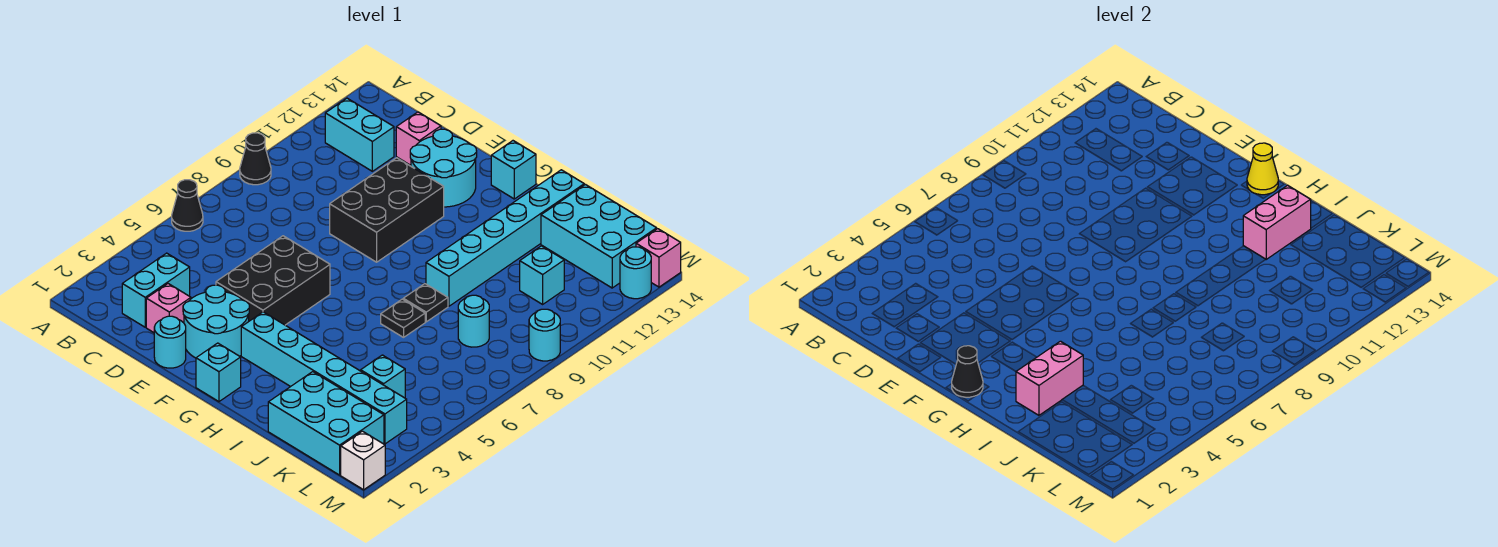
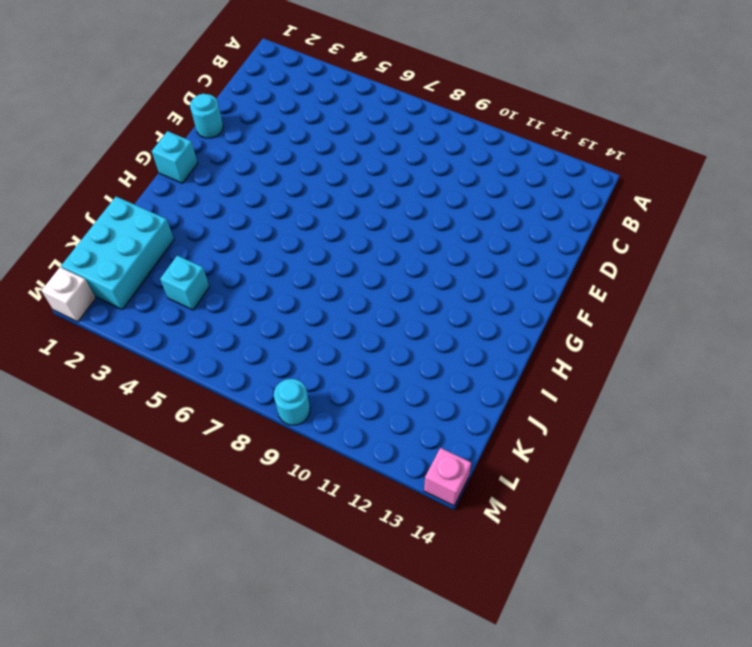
none -> black cone A6 level 1
none -> black cone A9 level 1
none -> cyan brick B12:C12 level 1
none -> cyan brick C2:C3 level 1

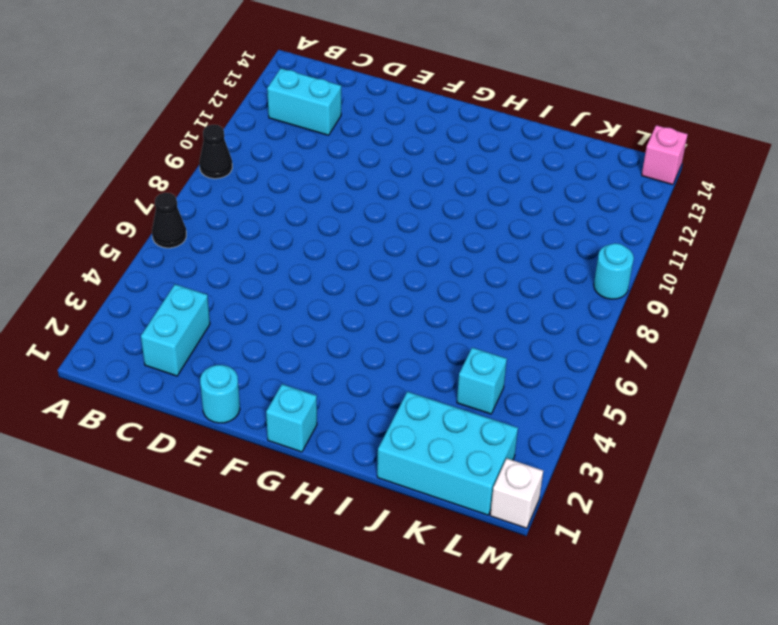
none -> pink brick D2 level 1
none -> pink brick D13 level 1
none -> cyan round brick E2:F3 level 1
none -> black brick E4:F6 level 1

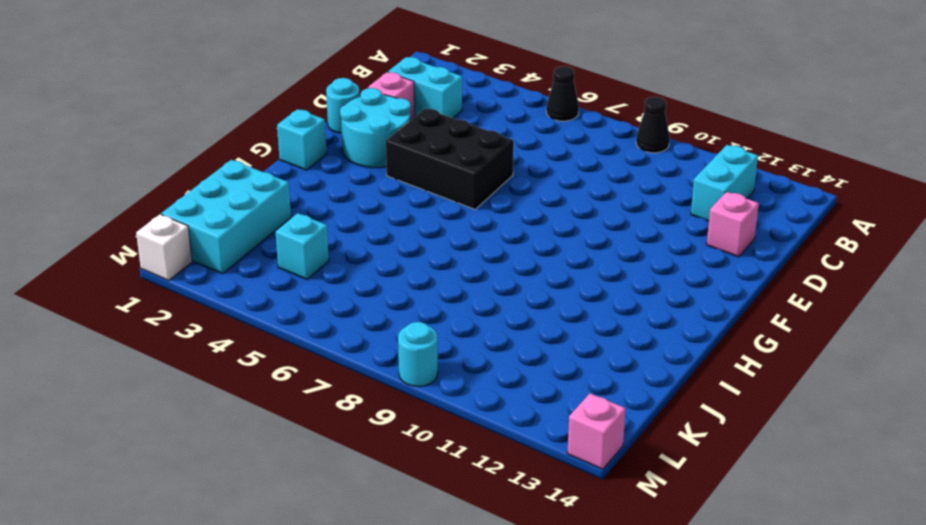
none -> black brick E9:F11 level 1
none -> cyan round brick E12:F13 level 1
none -> cyan brick G3:L3 level 1
none -> cyan brick G14 level 1

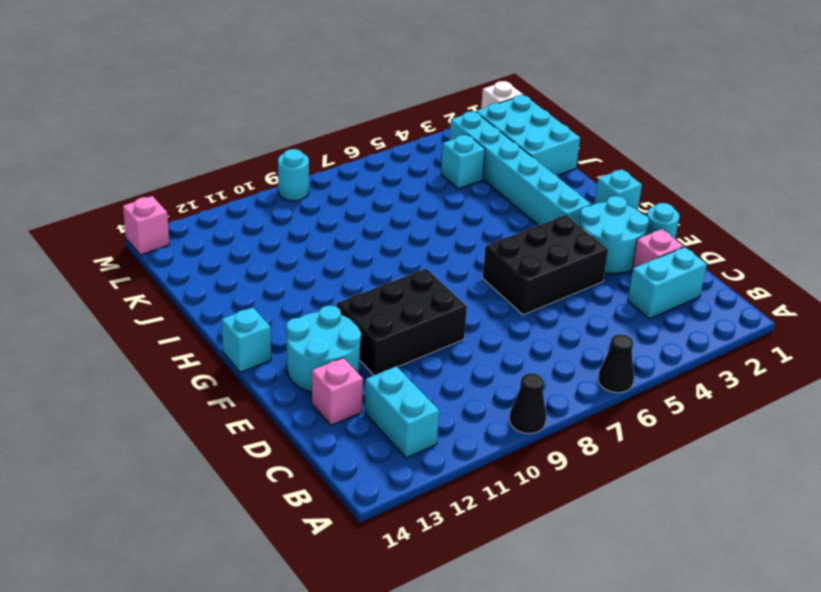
none -> black plate I7 level 1
none -> black plate I8 level 1
none -> cyan brick I9:I14 level 1
none -> cyan brick J13:L14 level 1

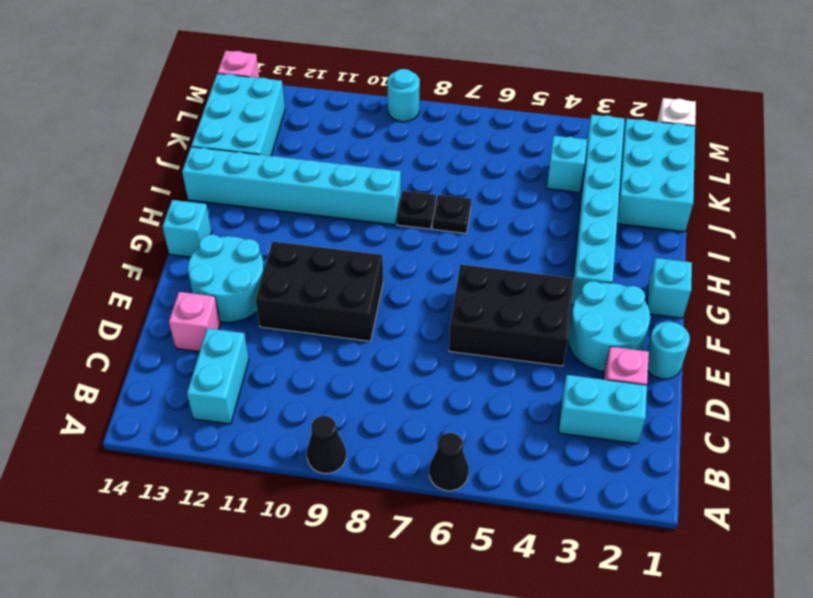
none -> cyan round brick K8 level 1
none -> cyan brick K11 level 1
none -> cyan round brick M13 level 1
none -> black cone G1 level 2

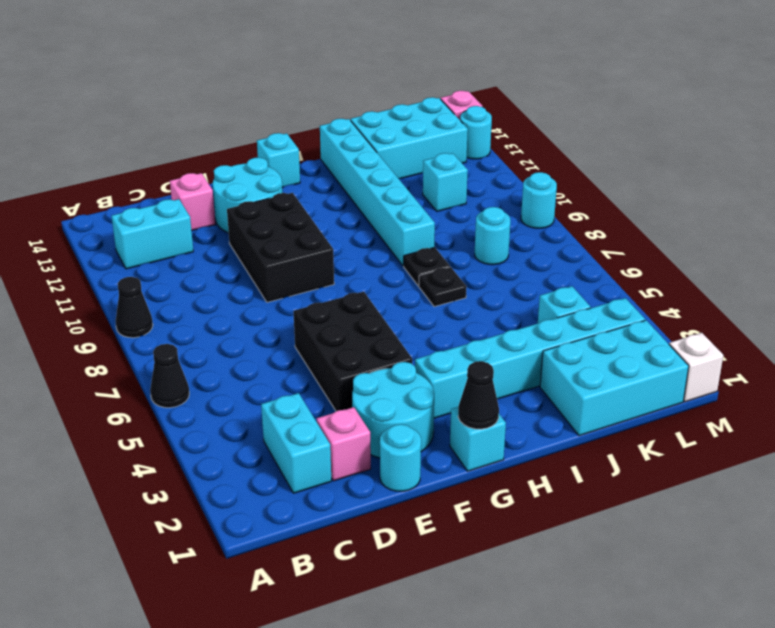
none -> yellow cone G14 level 2
none -> pink brick I2:I3 level 2
none -> pink brick I12:I13 level 2

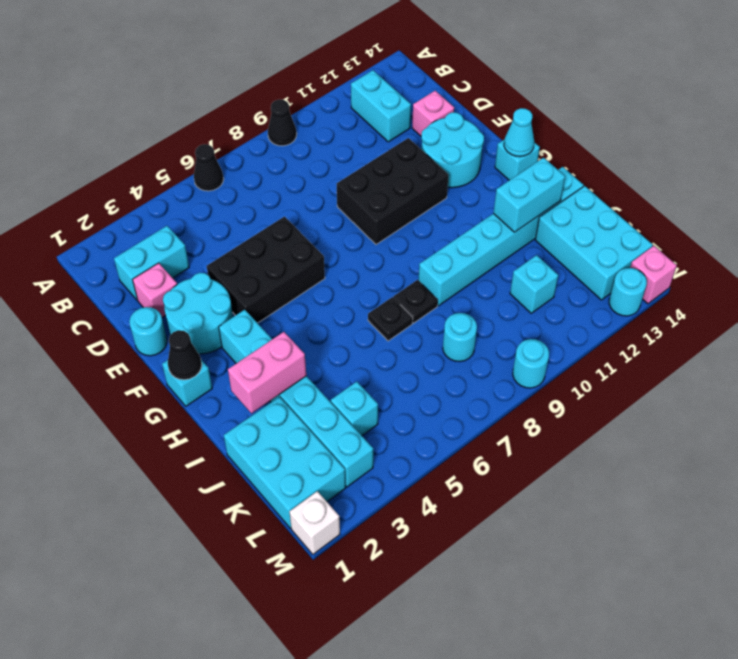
cyan cone G14 level 2 -> yellow cone G14 level 2
cyan brick I12:I13 level 2 -> pink brick I12:I13 level 2

